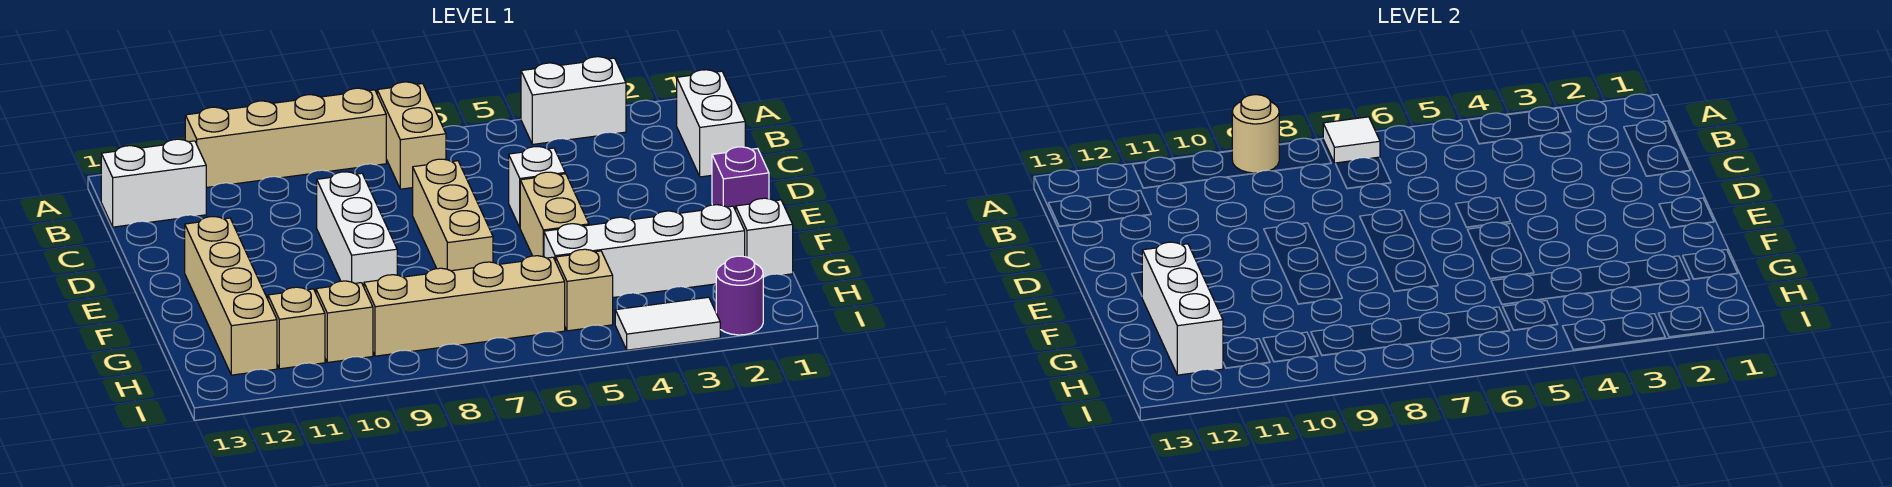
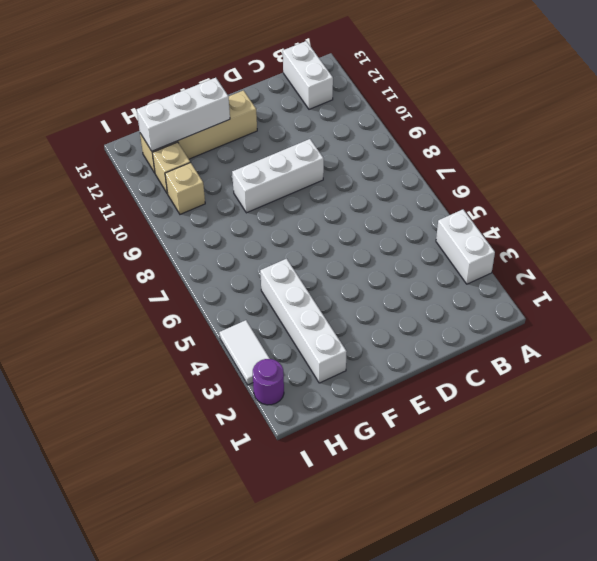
none -> tan brick A7:B7 level 1
none -> tan brick A8:A11 level 1
none -> white brick B1:C1 level 1

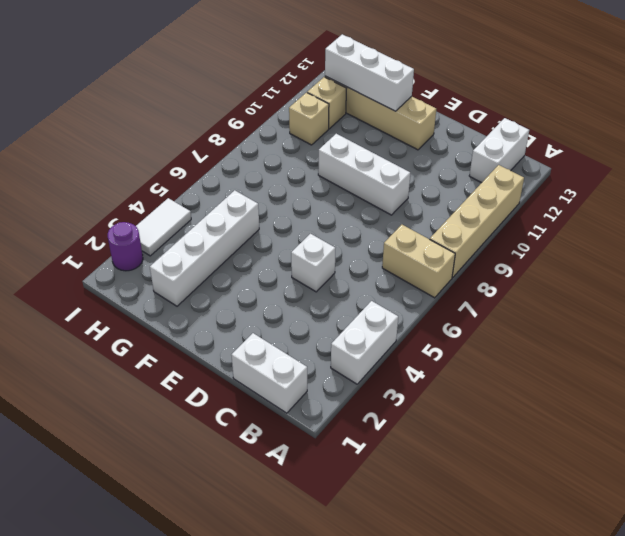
none -> tan brick D7:F7 level 1
none -> purple brick E1 level 1
none -> tan brick E5:F5 level 1

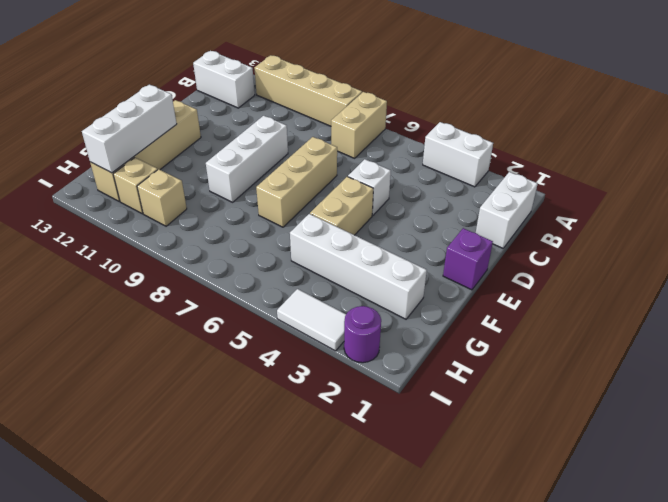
none -> white brick G1 level 1
none -> tan brick H5 level 1
none -> tan brick H6:H9 level 1

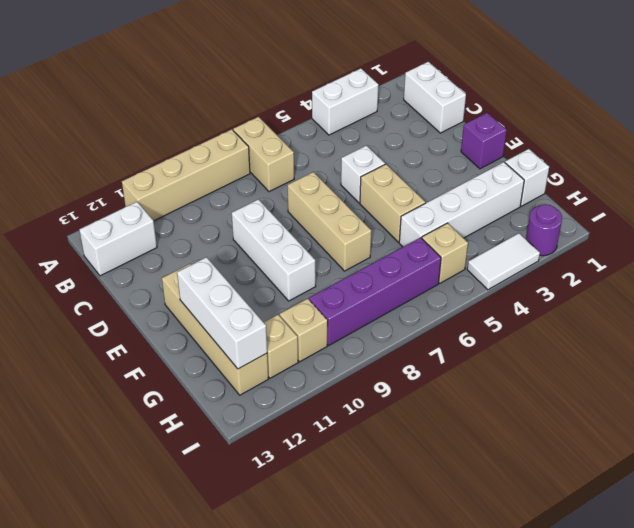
purple brick H6:H9 level 1 -> tan brick H6:H9 level 1
none -> white tile A7 level 2
none -> tan round brick A9 level 2

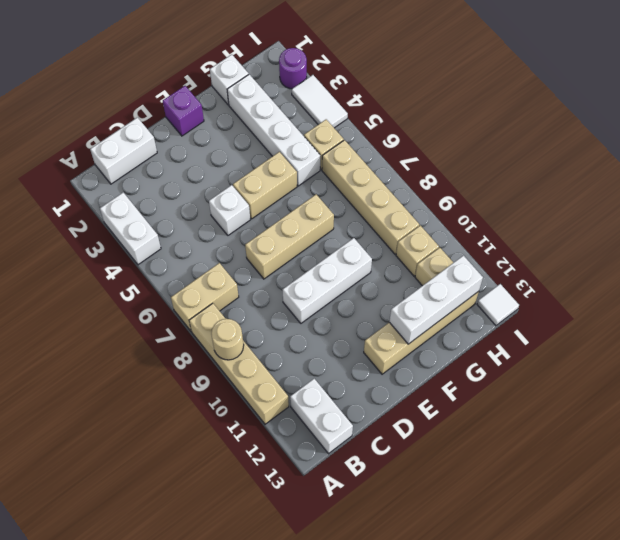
white tile I13 level 1 -> white tile A7 level 2

